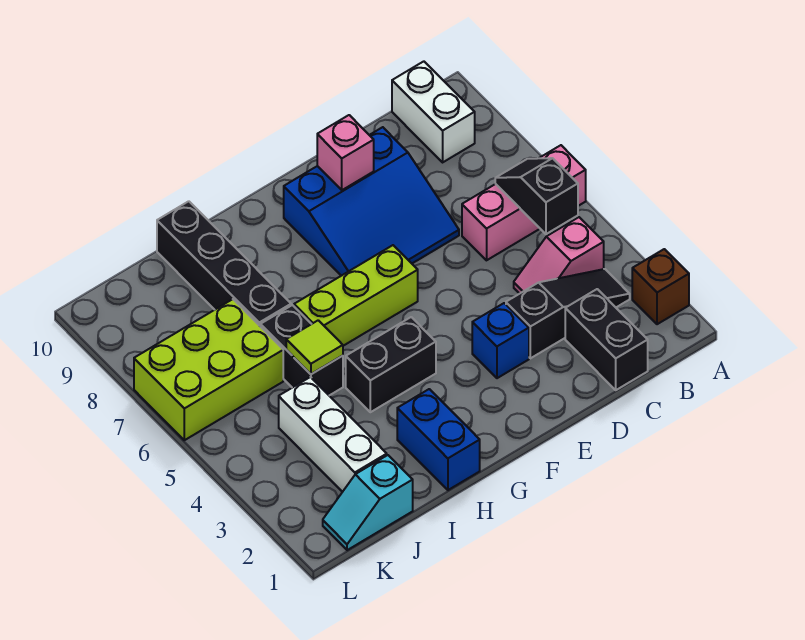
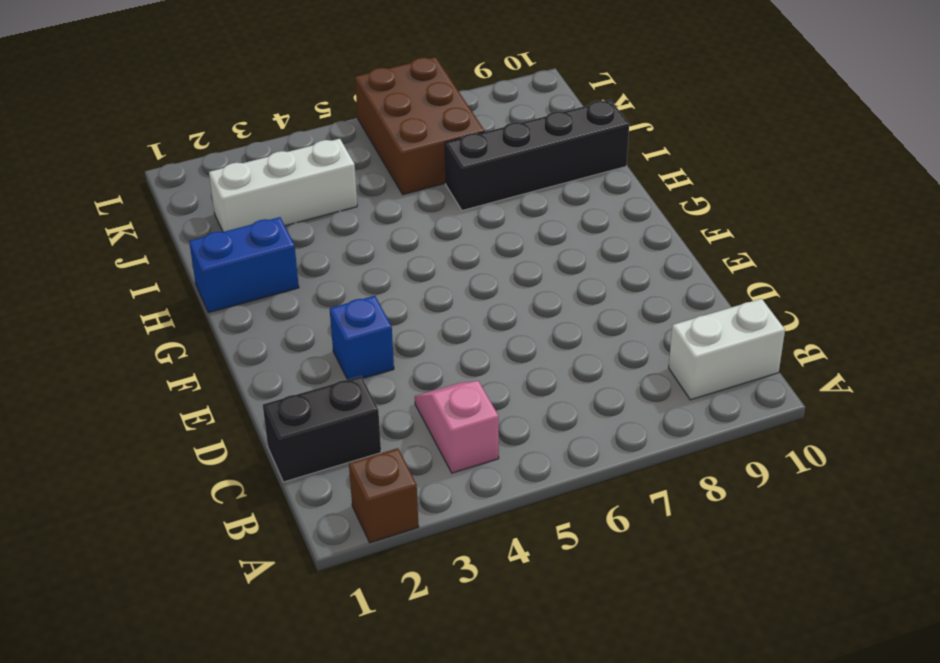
brown brick J6:L7 level 1 -> lime brick J6:L7 level 1
none -> pink brick A6:C6 level 1
none -> black slope B3:D3 level 1 top D
none -> blue slope D7:F9 level 1 top 9

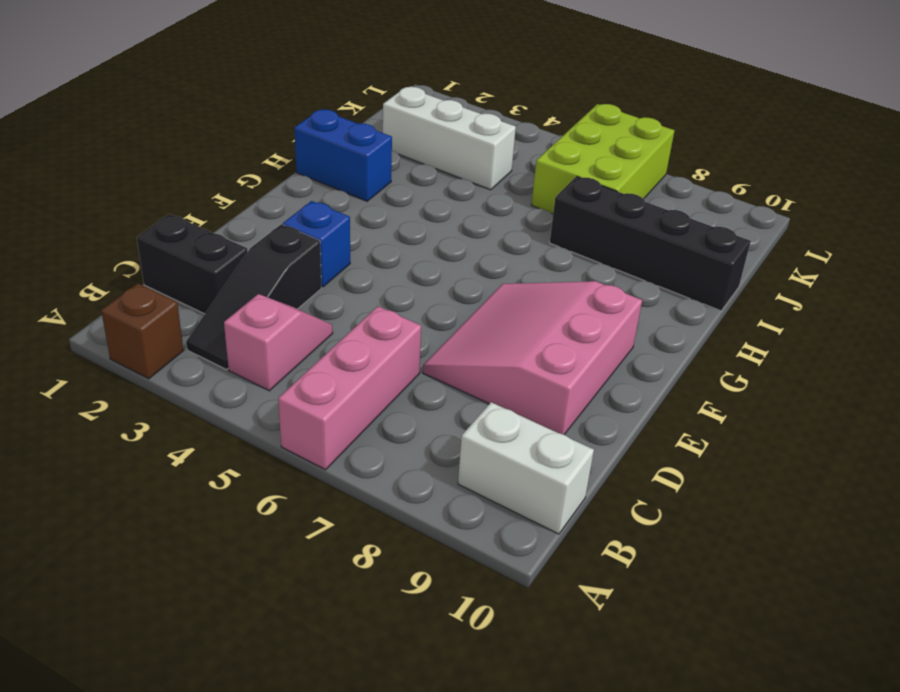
pink slope D7:F9 level 1 top 9 -> blue slope D7:F9 level 1 top 9
none -> lime brick F6:H6 level 1
none -> black brick G4:H4 level 1
none -> black brick I5:I6 level 1

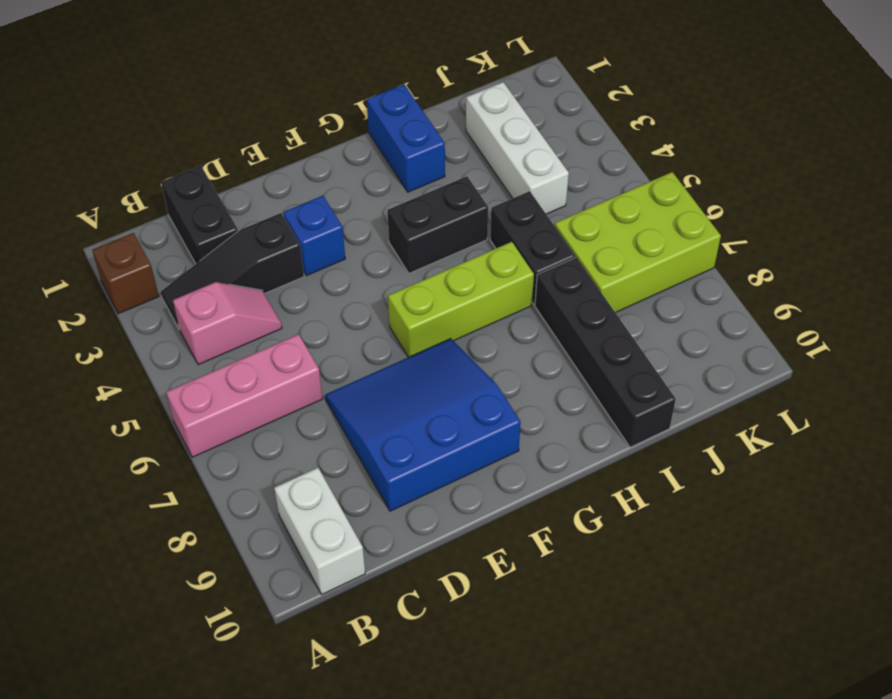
none -> cyan slope J1:K1 level 1 top J
none -> black slope B5:B6 level 2 top 5
none -> pink brick E9 level 2

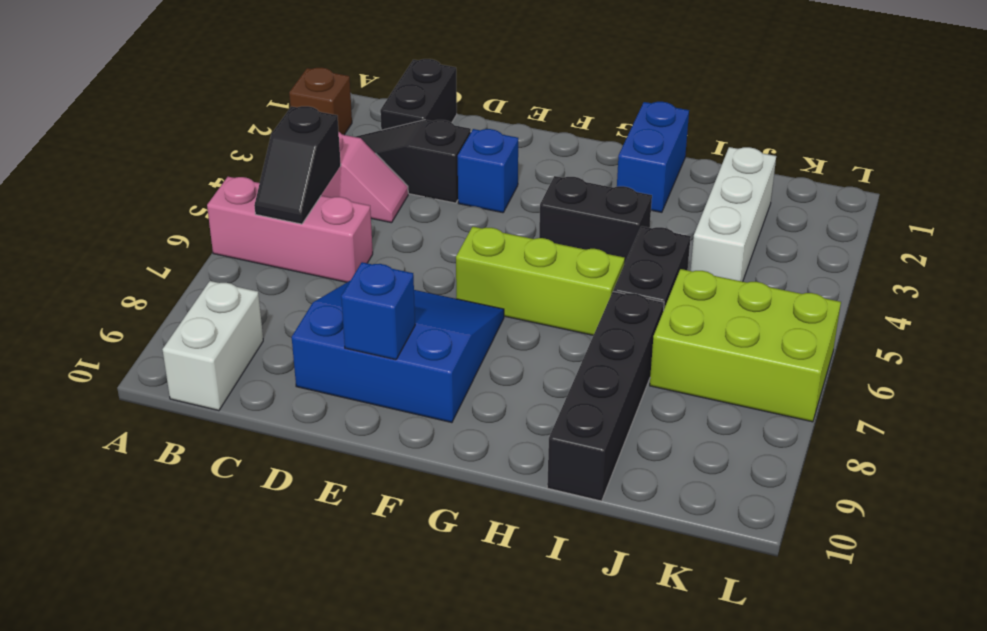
blue brick E9 level 2 -> pink brick E9 level 2
none -> cyan slope J1:K1 level 1 top J
none -> lime tile I5 level 2

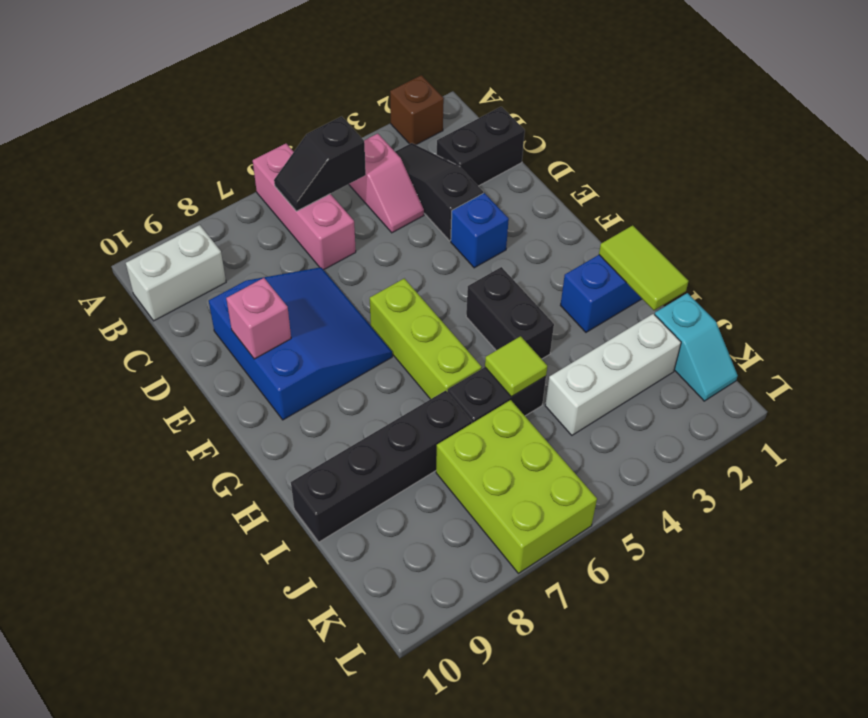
lime tile H1:I1 level 2 -> none

